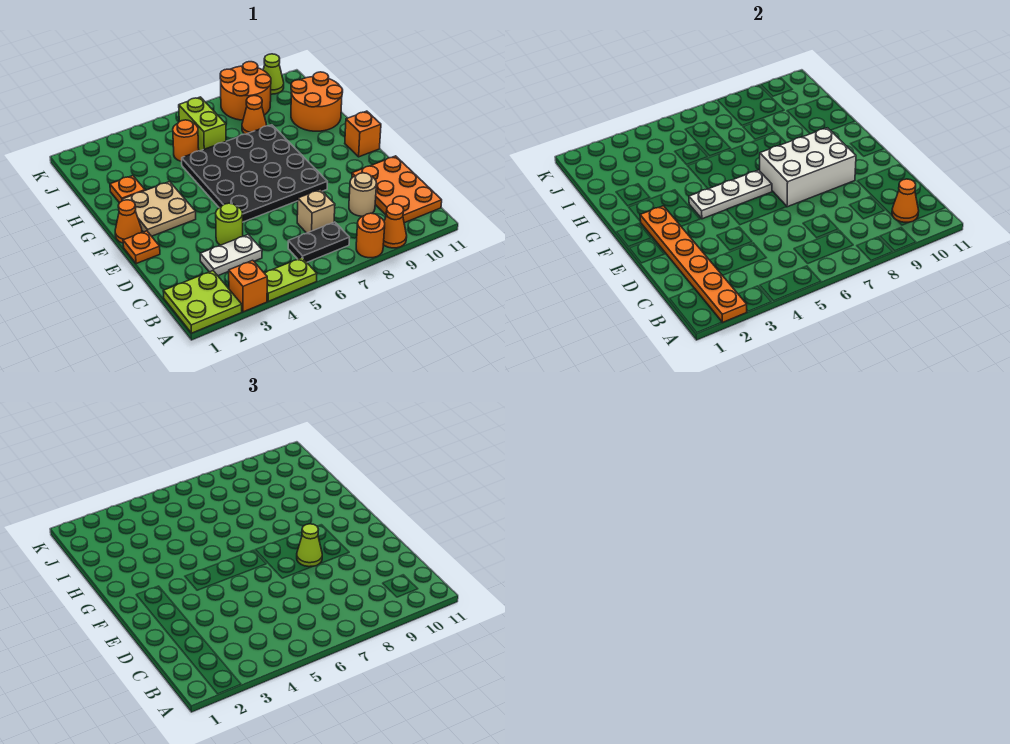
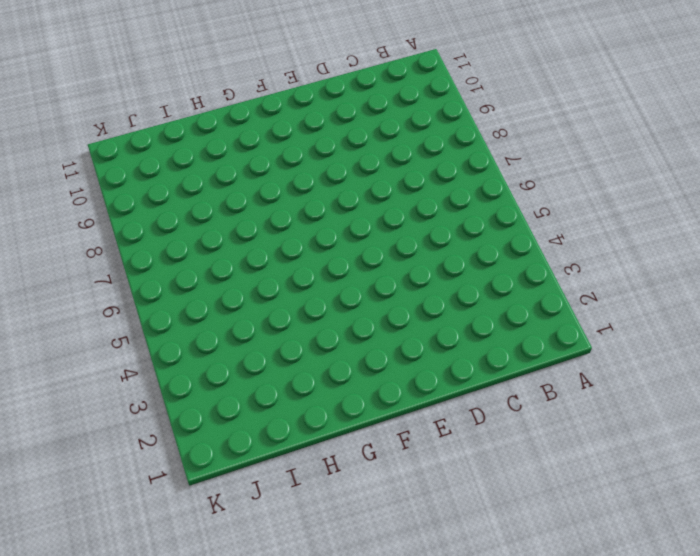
none -> lime plate A1:B2 level 1
none -> orange brick A3 level 1
none -> lime plate A4:A5 level 1

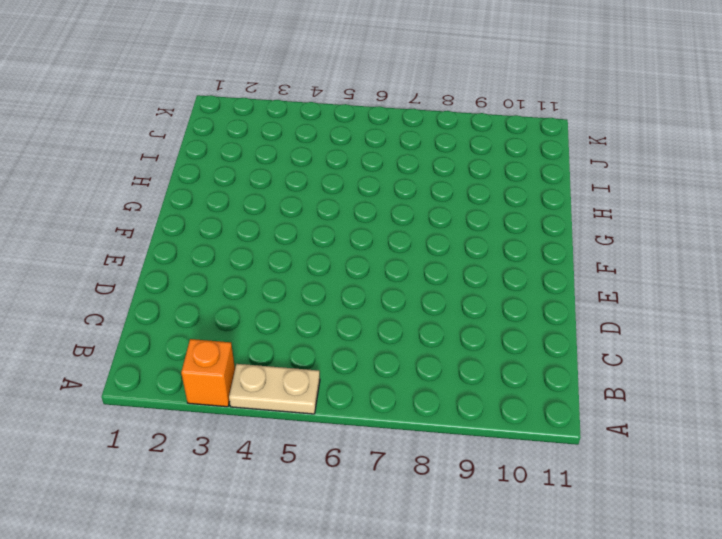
tan plate A4:A5 level 1 -> lime plate A4:A5 level 1
none -> lime plate A1:B2 level 1
none -> orange round brick A8 level 1
none -> orange cone A9 level 1

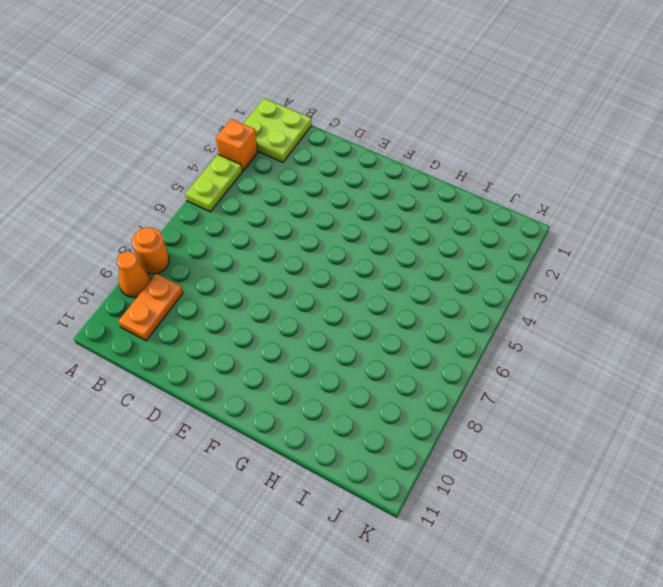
orange plate B9:B10 level 1 -> orange plate B10:D11 level 1
none -> black plate B6:B7 level 1
none -> white plate C3:C4 level 1
none -> tan brick C7 level 1

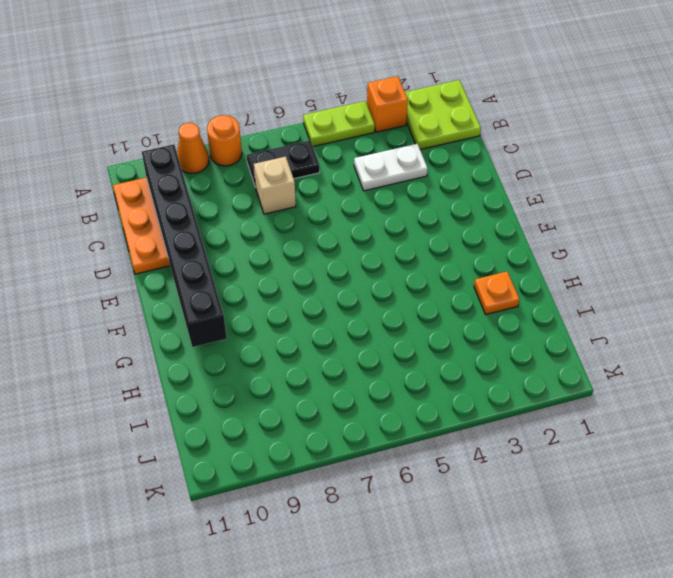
black brick B10:G10 level 2 -> orange cone B10 level 2
none -> tan round brick C9 level 1
none -> lime round brick D4 level 1
none -> orange plate E1 level 1

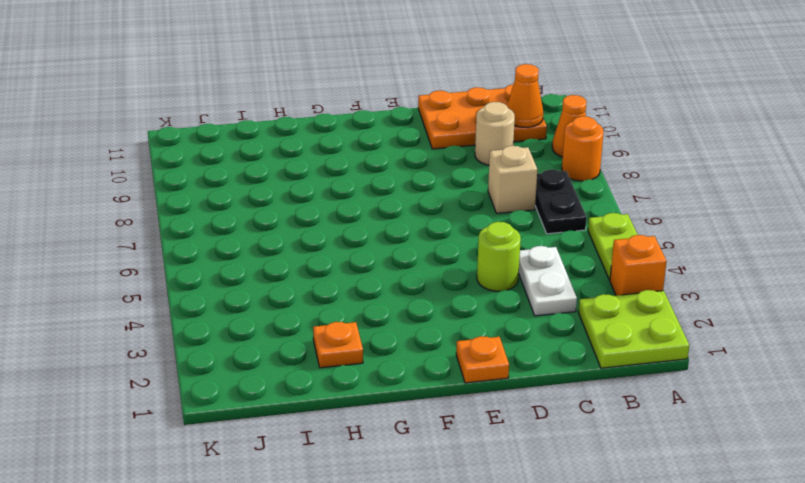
none -> black plate E5:H8 level 1
none -> orange cone F1 level 1
none -> tan plate F2:G3 level 1

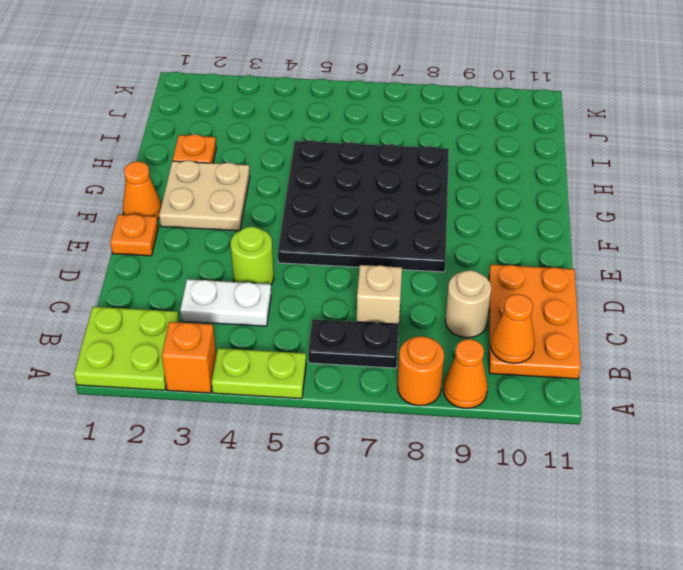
none -> orange brick F11 level 1
none -> orange round brick H10:I11 level 1
none -> orange round brick I5 level 1

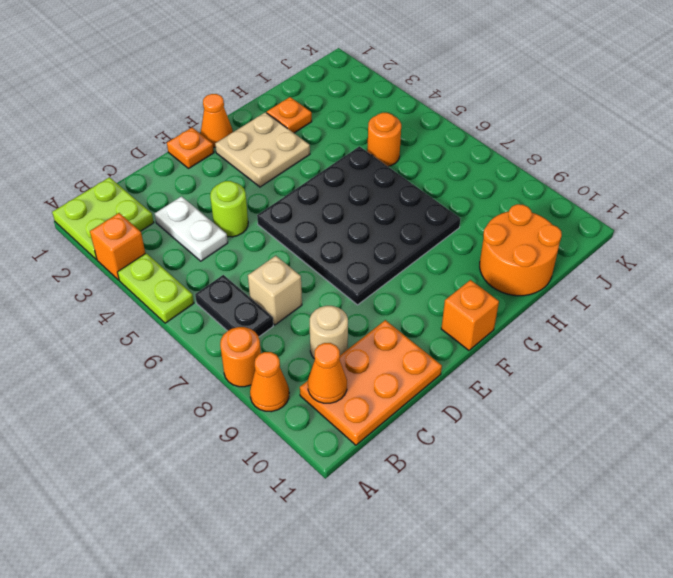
none -> lime brick I6:J6 level 1
none -> orange cone I8 level 1
none -> orange round brick J8:K9 level 1

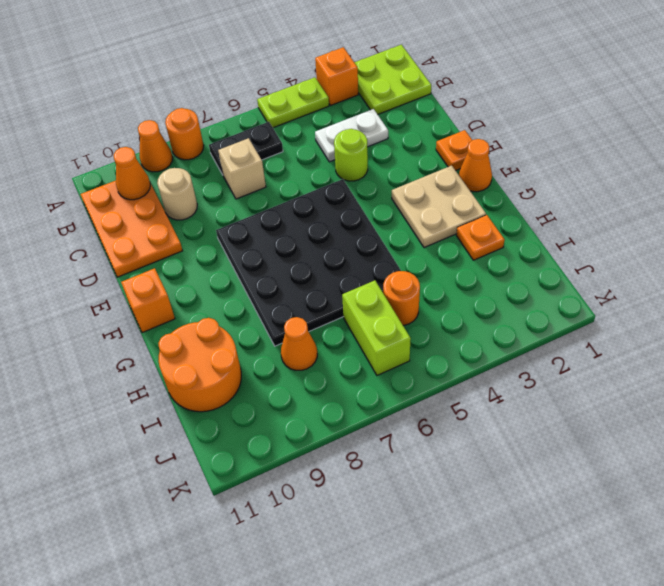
none -> orange round brick J8:K9 level 1
none -> lime cone K10 level 1
none -> orange plate A2:F2 level 2

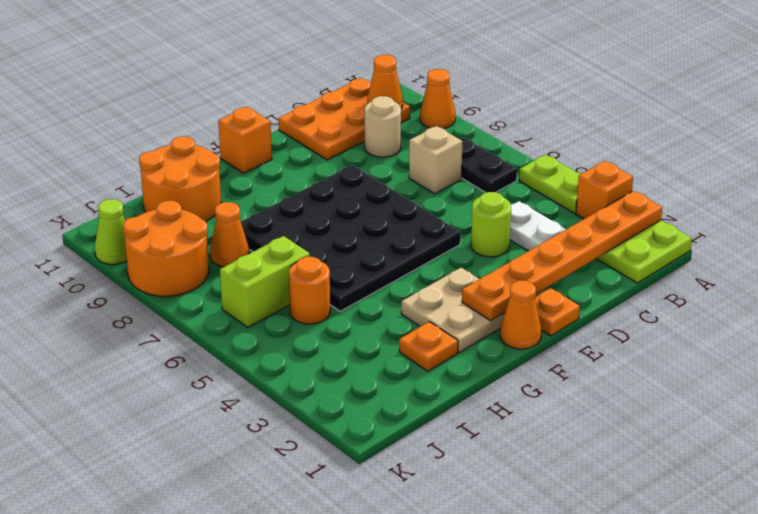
none -> orange round brick A8 level 1
none -> white brick E7:F9 level 2
none -> white plate F4:F6 level 2

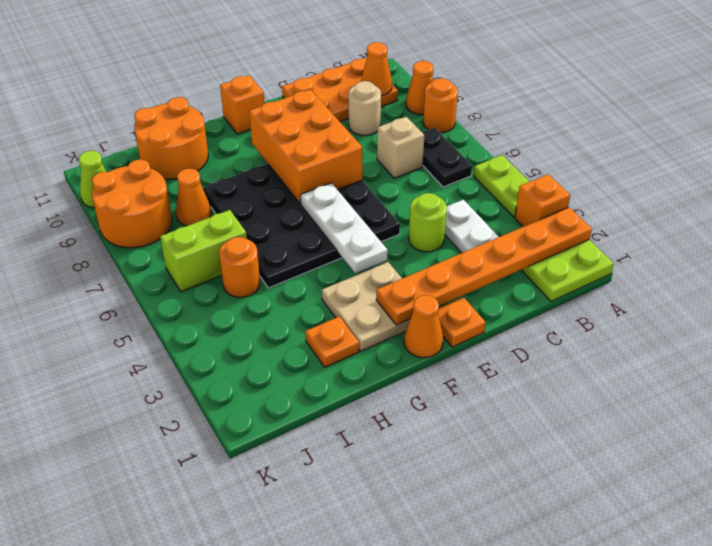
orange brick E7:F9 level 2 -> white brick E7:F9 level 2
none -> lime cone E8 level 3

